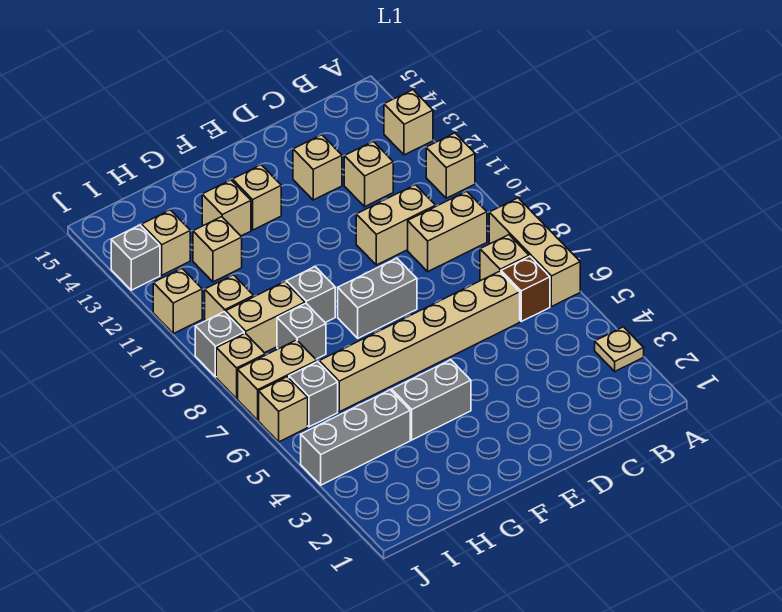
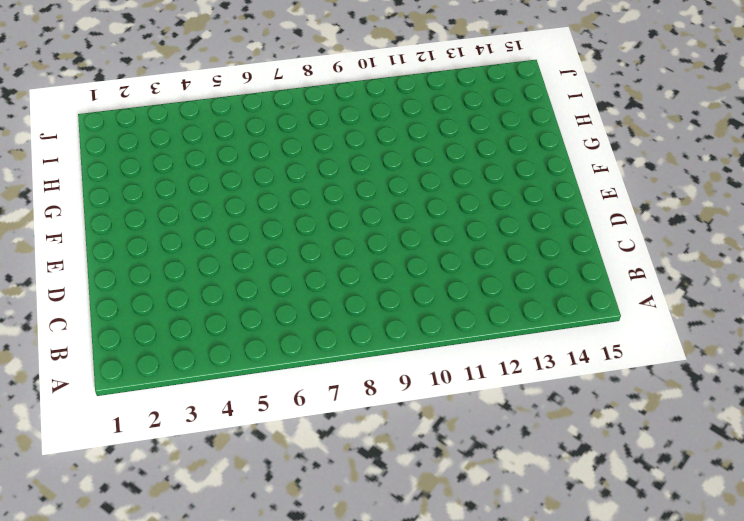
none -> tan plate A3 level 1
none -> tan brick A6:A8 level 1
none -> tan brick A11 level 1

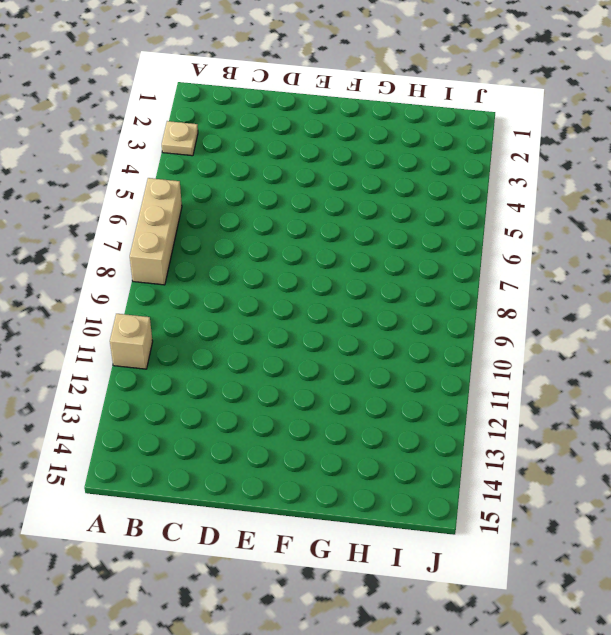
none -> tan brick A13 level 1
none -> brown brick B6 level 1
none -> tan brick B7 level 1

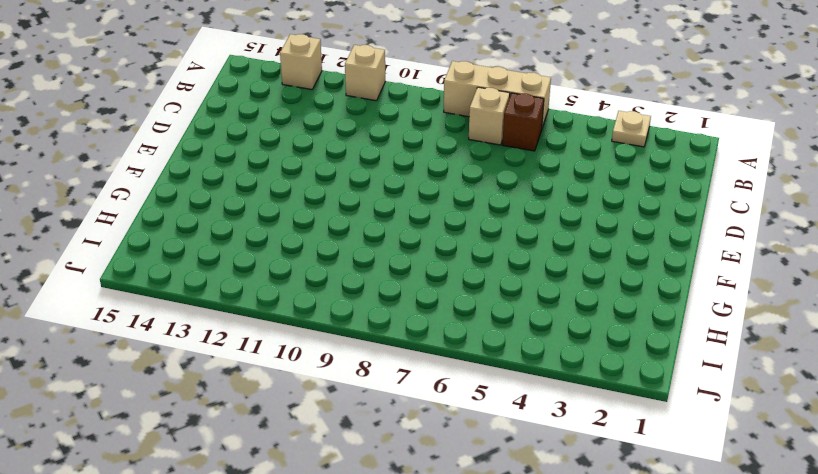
none -> tan brick B9:C9 level 1
none -> tan brick C6:H6 level 1
none -> tan brick C10:D10 level 1

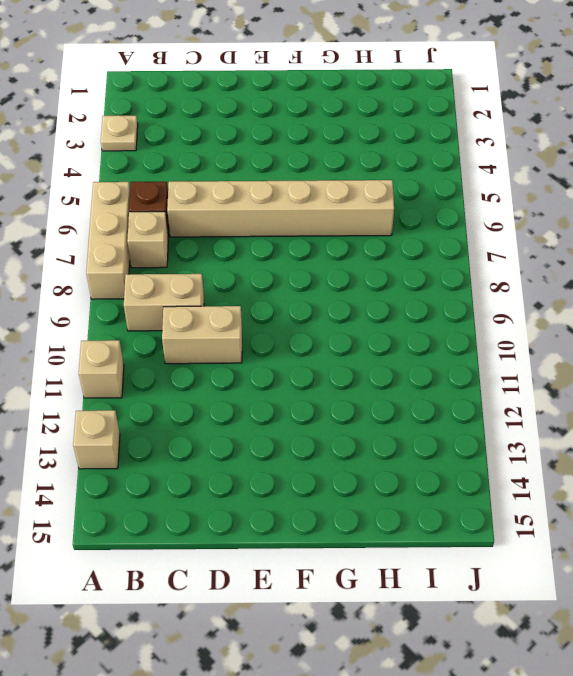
none -> tan brick C12 level 1
none -> tan brick D13 level 1
none -> grey brick E8:F8 level 1

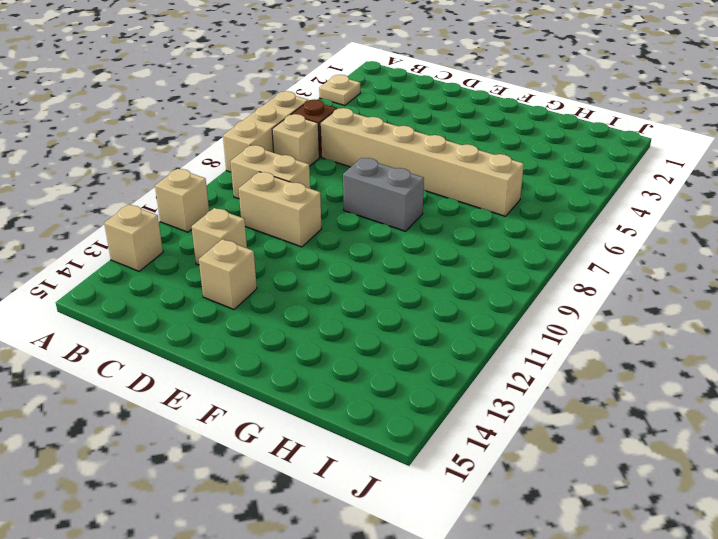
none -> grey brick F4:G4 level 1
none -> tan brick F13 level 1
none -> grey brick G9 level 1

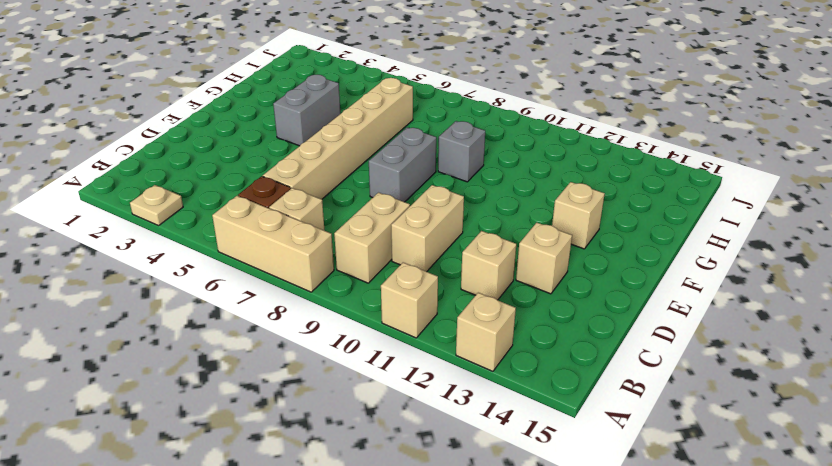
none -> tan brick G13 level 1
none -> grey brick H4:J4 level 1
none -> grey brick H8 level 1

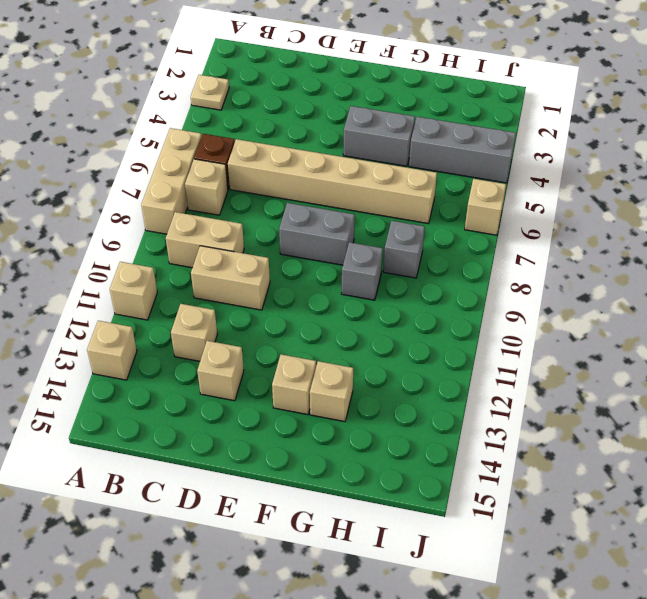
none -> tan brick H9:I9 level 1
none -> tan brick H12 level 1
none -> grey brick I6 level 1

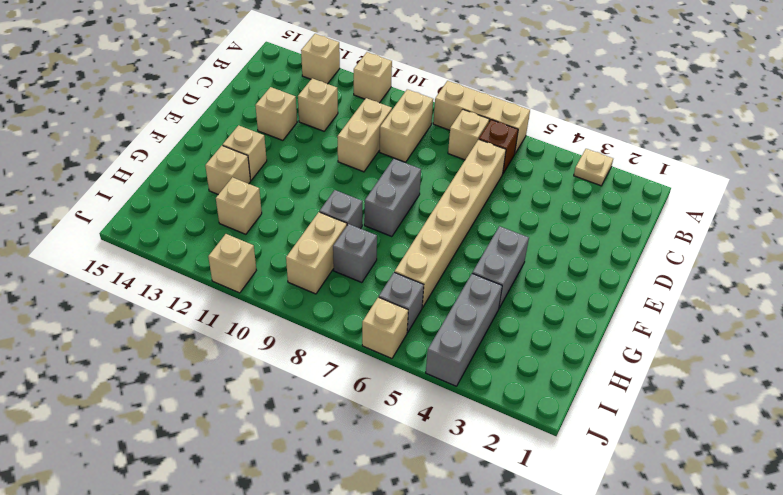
none -> tan brick I7:J7 level 1
none -> tan brick I10 level 1
none -> tan brick I13 level 1

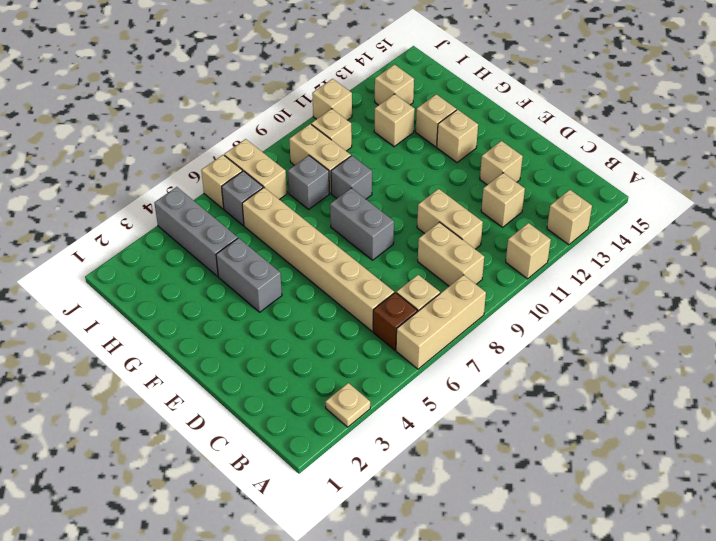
none -> tan brick J8 level 1
none -> grey brick J9 level 1
none -> grey brick J13 level 1

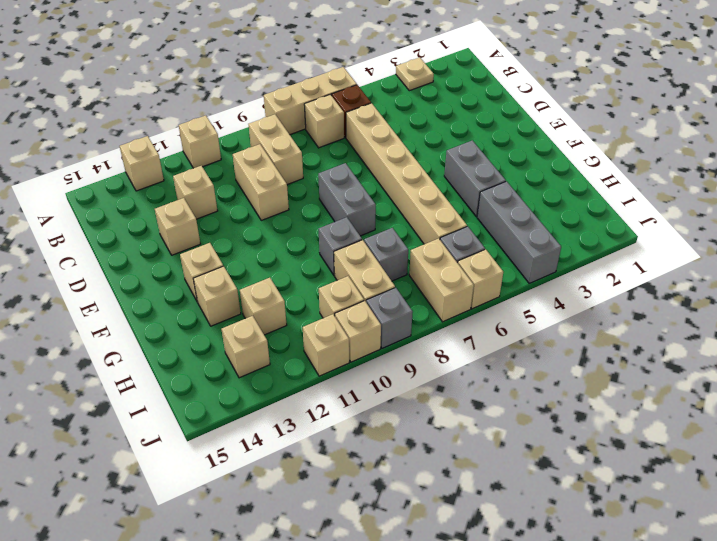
tan brick J10 level 1 -> tan brick J8 level 1
none -> grey brick J13 level 1

